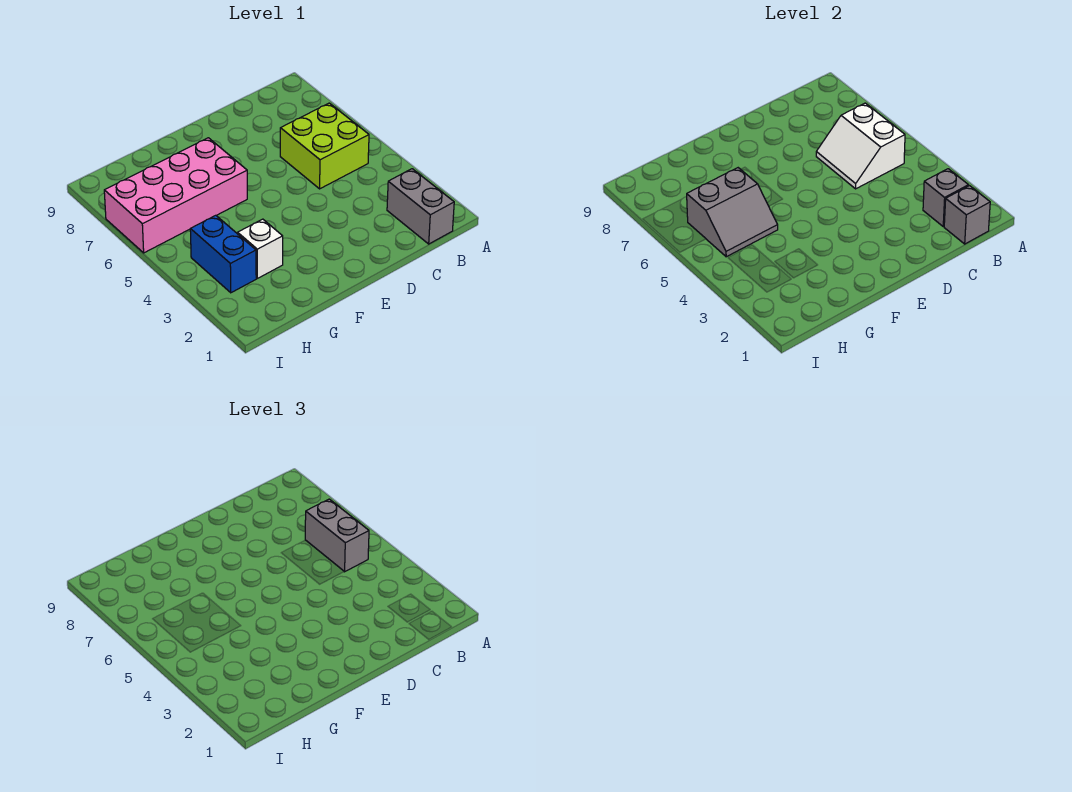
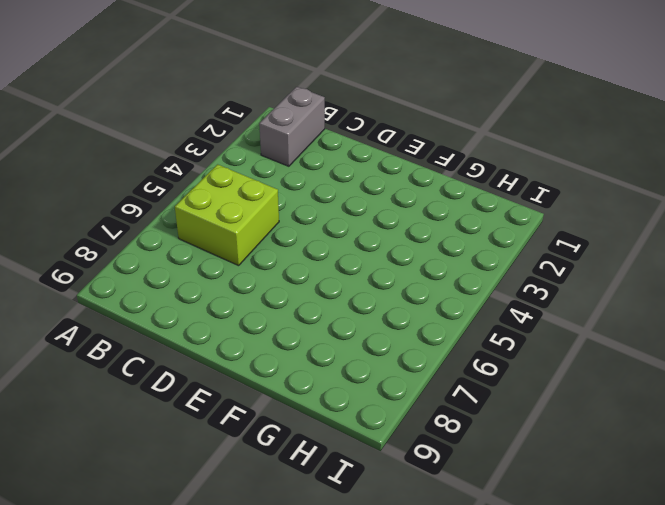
none -> pink brick F6:I7 level 1
none -> white brick G3 level 1

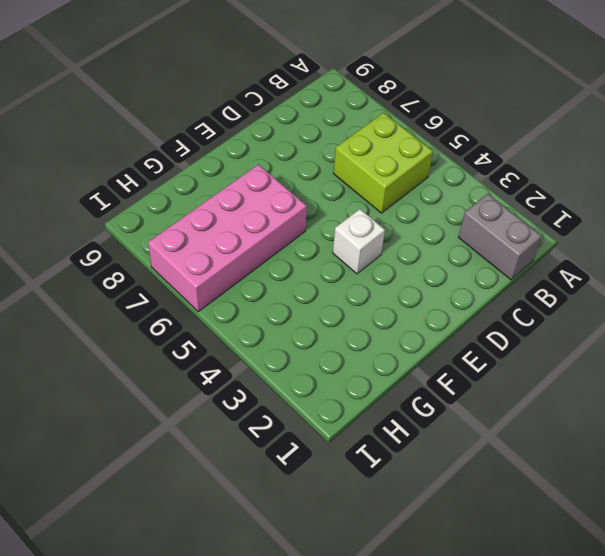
white brick E4 level 1 -> white brick G3 level 1
none -> blue brick H3:H4 level 1
none -> grey brick B1 level 2

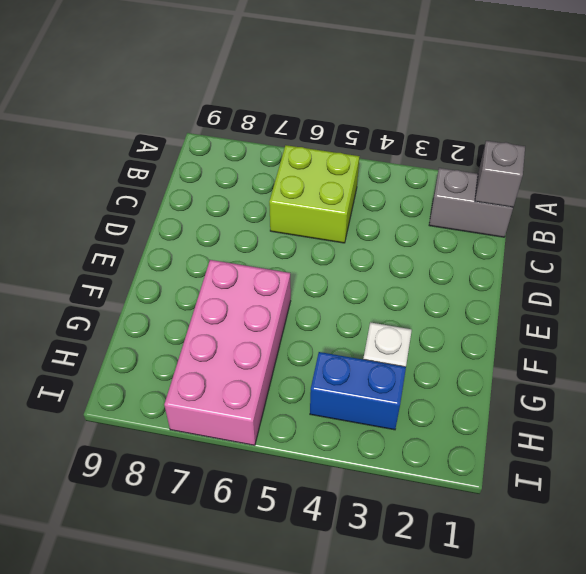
none -> grey brick B2 level 2
none -> white slope B5:C6 level 2 top B

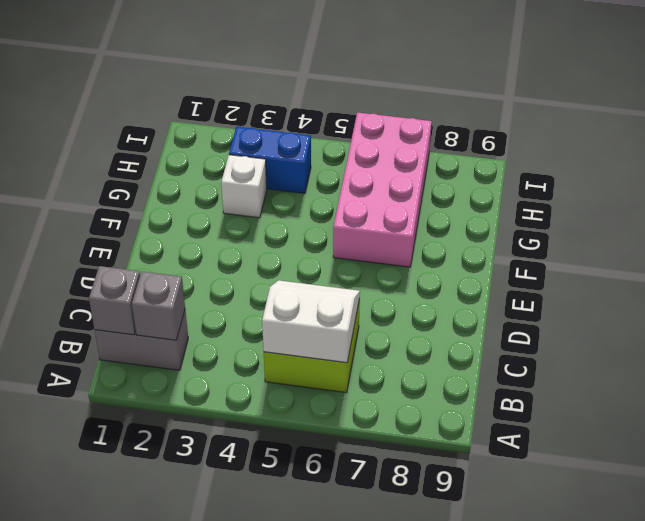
none -> grey slope G5:H6 level 2 top 6
none -> grey brick B5:B6 level 3

